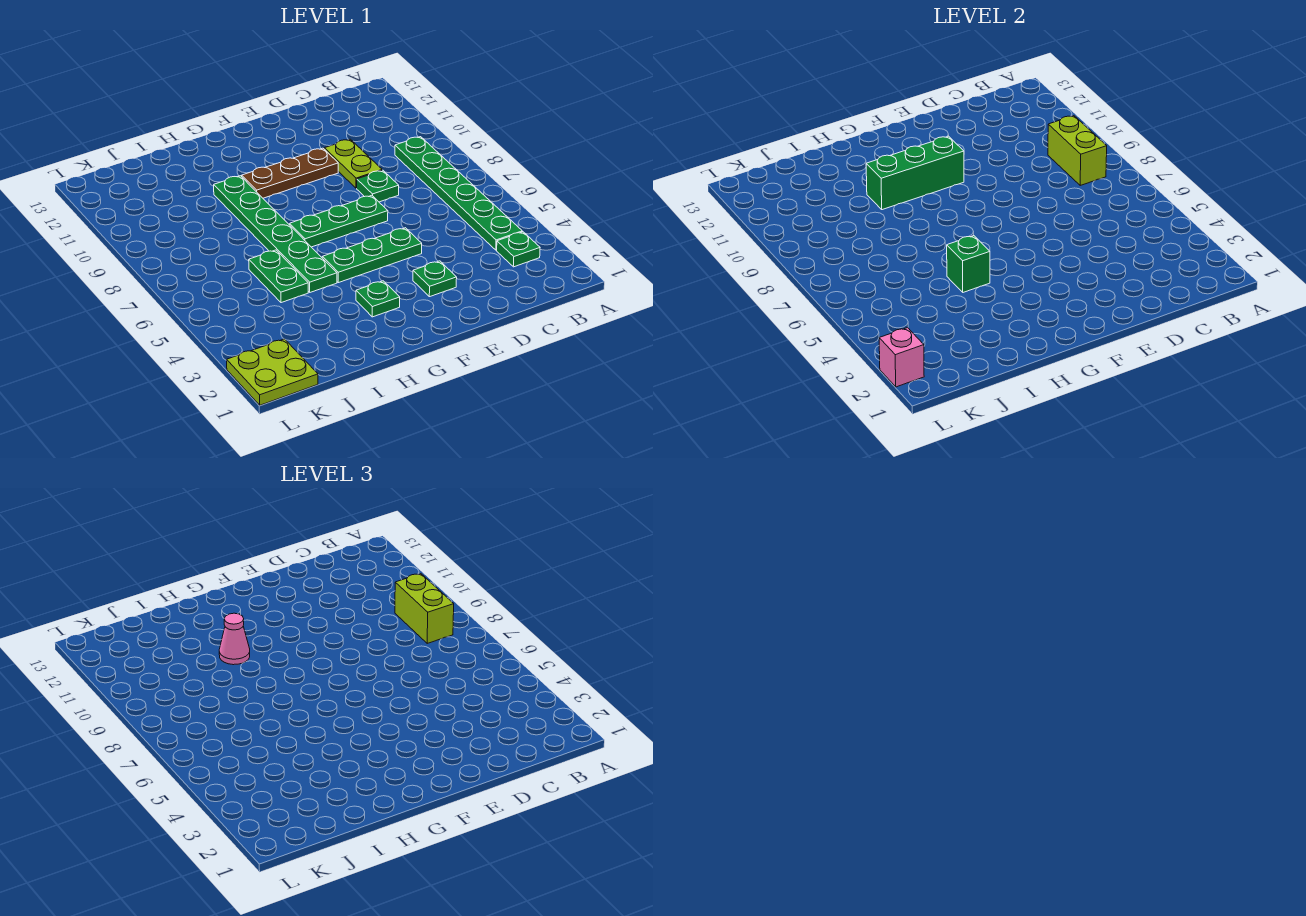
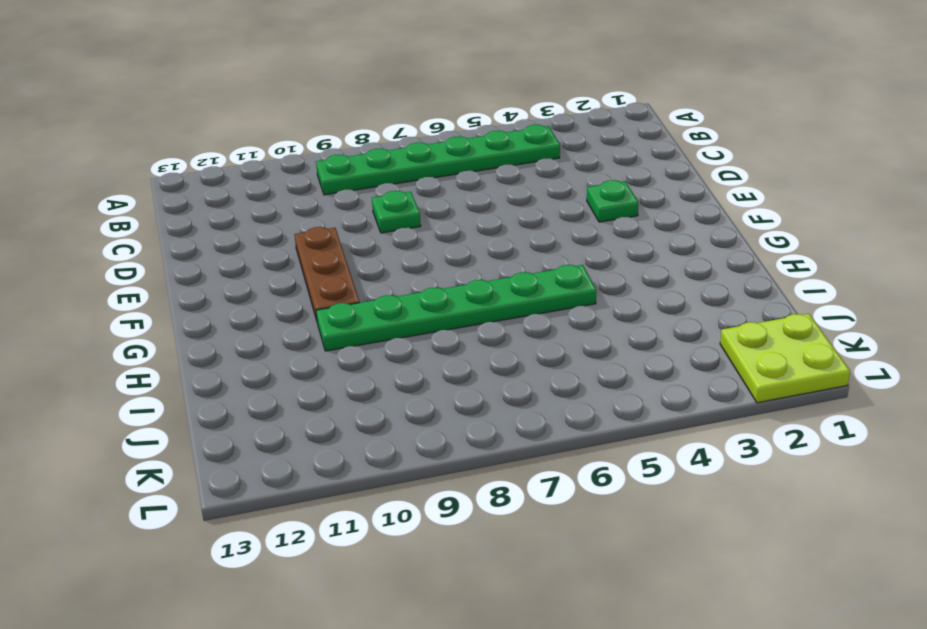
none -> green plate B3 level 1
none -> lime plate D9:D10 level 1
none -> green plate E5:G5 level 1

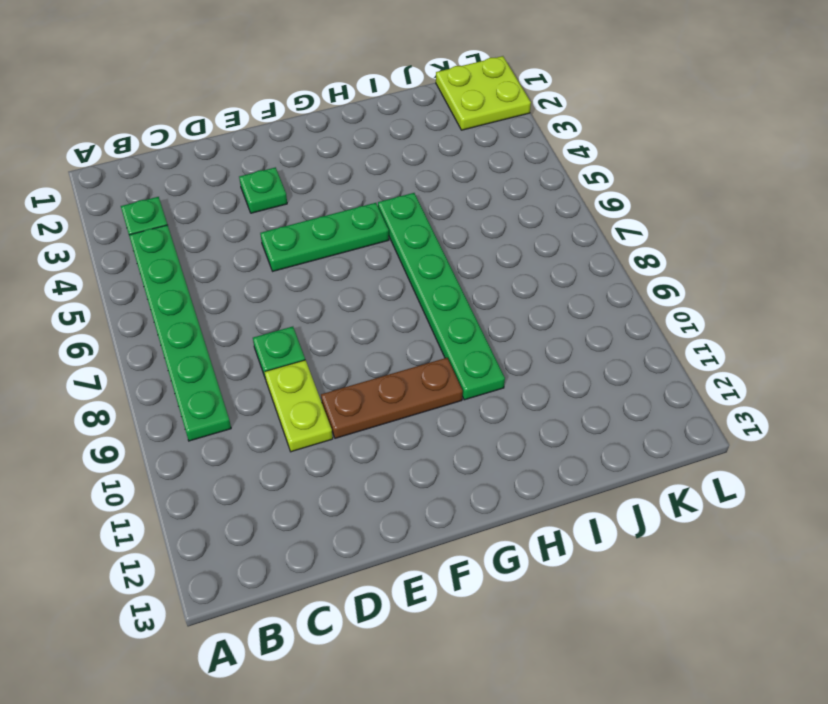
none -> green plate E7:G7 level 1
none -> green plate G3 level 1
none -> green plate I5:I6 level 1

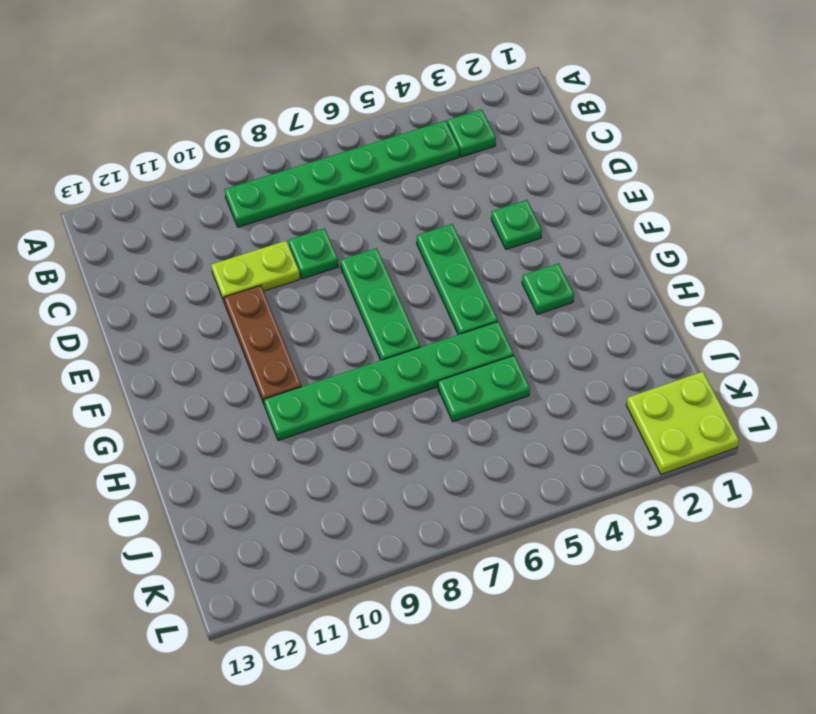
none -> lime brick B8:B9 level 2
none -> green brick F10:H10 level 2
none -> green brick H5 level 2

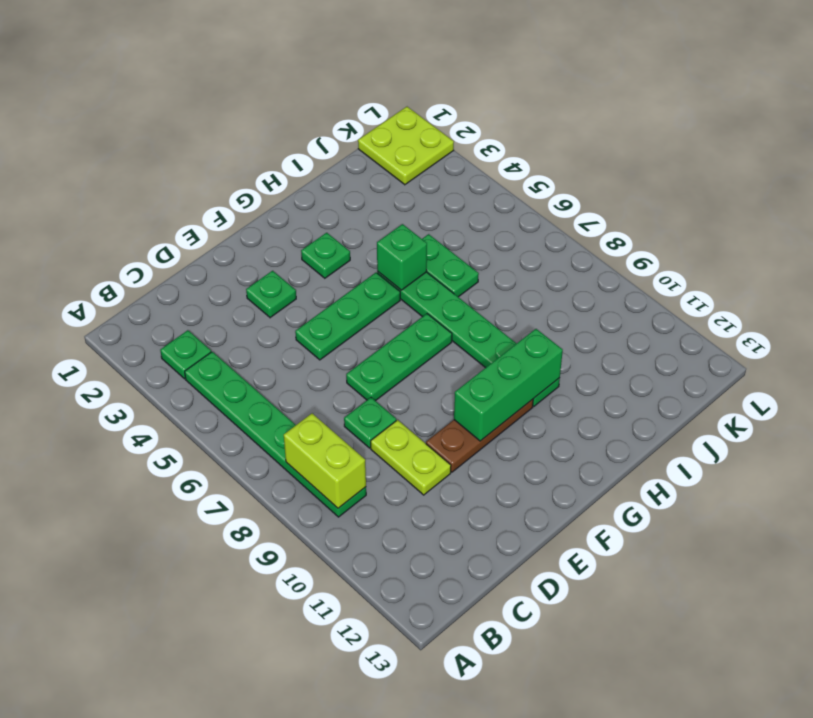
none -> pink brick L2 level 2
none -> lime brick B8:B9 level 3
none -> pink cone H10 level 3

